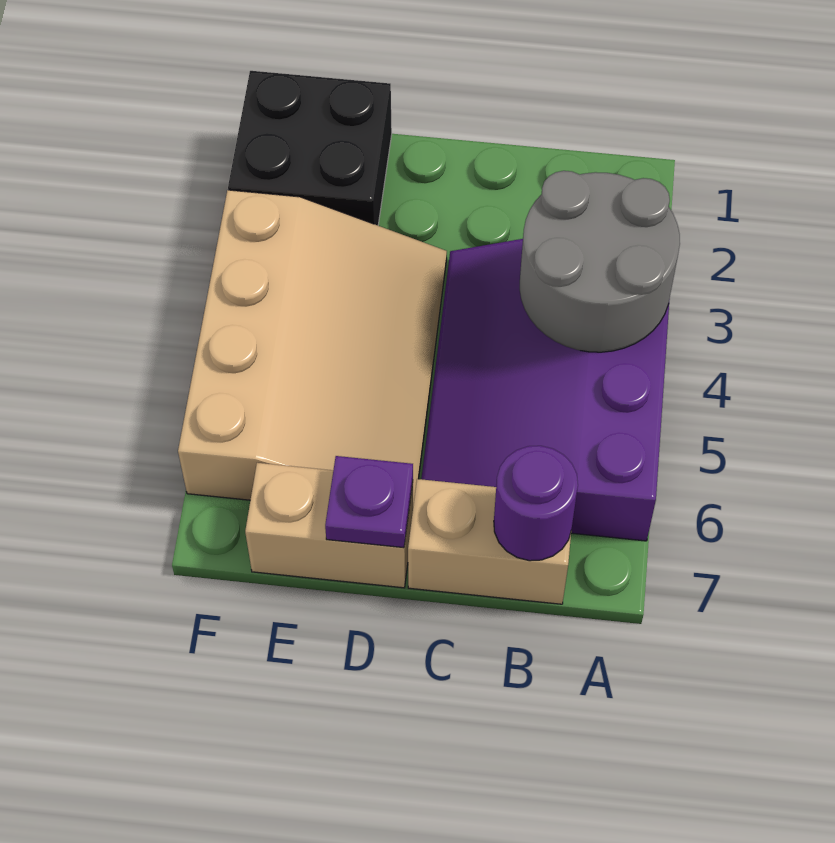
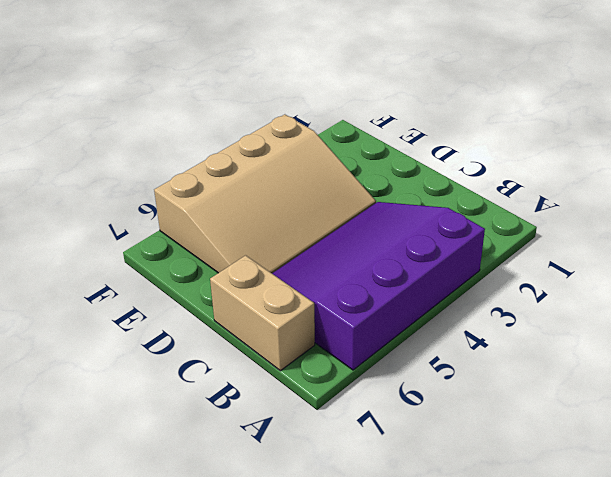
none -> tan brick D7:E7 level 1
none -> black brick E1:F2 level 1

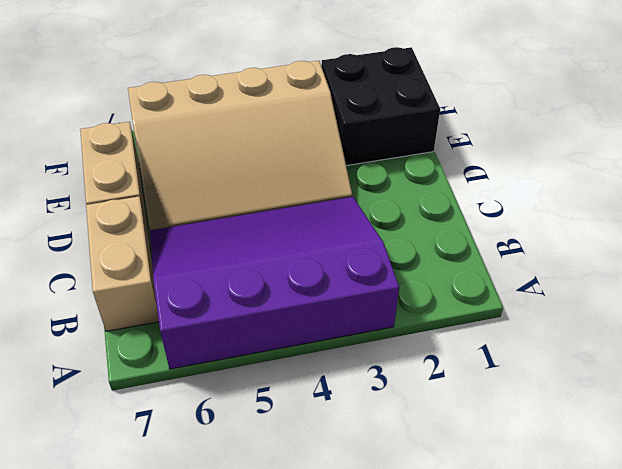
none -> grey round brick A3:B4 level 2
none -> purple round brick B7 level 2

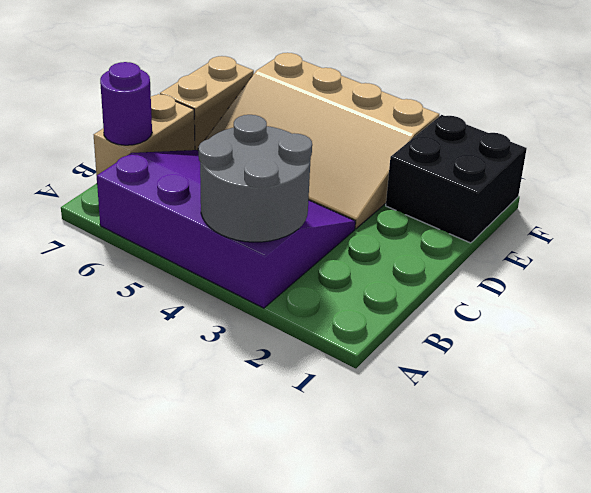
none -> purple plate D7 level 2

